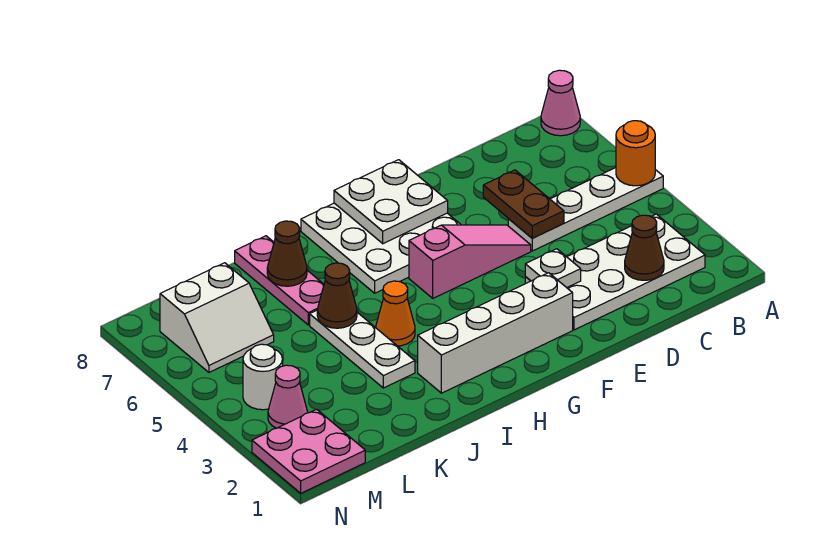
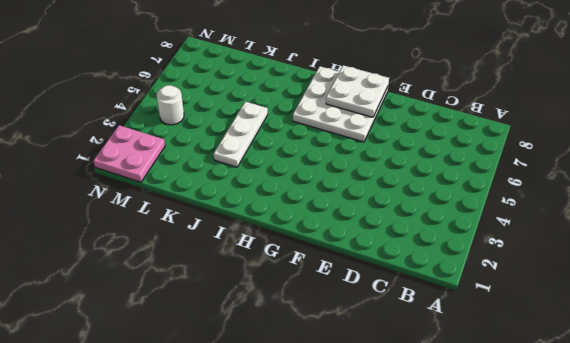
none -> white plate A5:D5 level 1
none -> pink cone A8 level 1
none -> white plate B2:E3 level 1

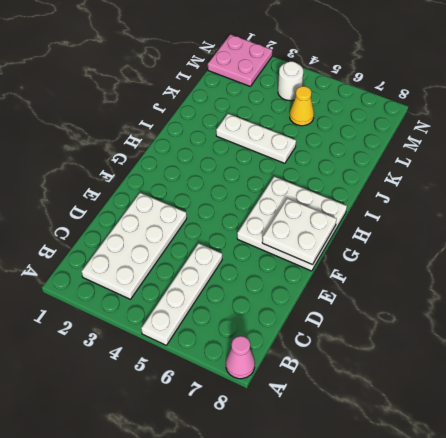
yellow cone L5 level 1 -> none
none -> pink slope E5:G5 level 1 top G
none -> white brick F2:I2 level 1
none -> orange cone I4 level 1

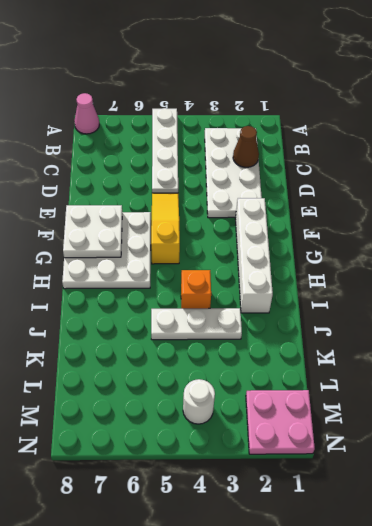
yellow slope E5:G5 level 1 top G -> pink slope E5:G5 level 1 top G
orange brick I4 level 1 -> orange cone I4 level 1
none -> pink plate J6:J8 level 1
none -> white slope L6:M7 level 1 top 7
none -> pink cone M3 level 1

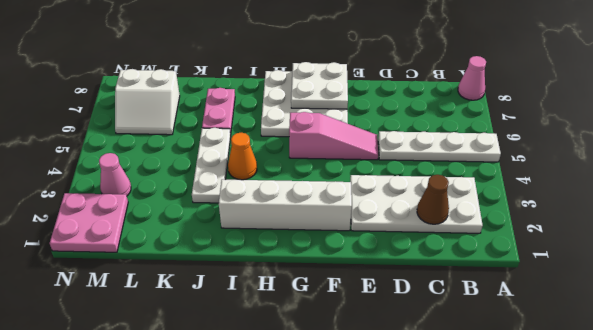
pink plate J6:J7 level 1 -> pink plate J6:J8 level 1
none -> white round brick M4 level 1
none -> orange round brick A5 level 2
none -> brown plate D5:D6 level 2

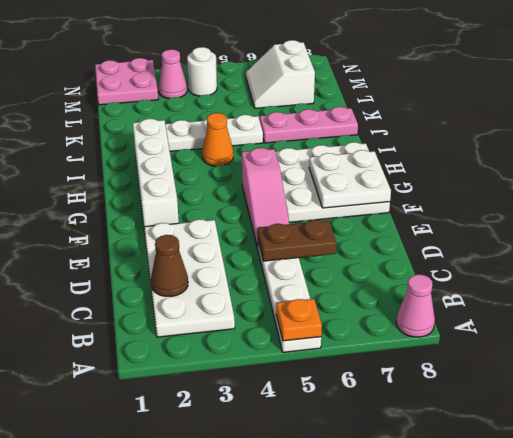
orange plate A5 level 2 -> orange round brick A5 level 2
none -> white plate E3 level 2
none -> brown cone J5 level 2
none -> brown cone J7 level 2

